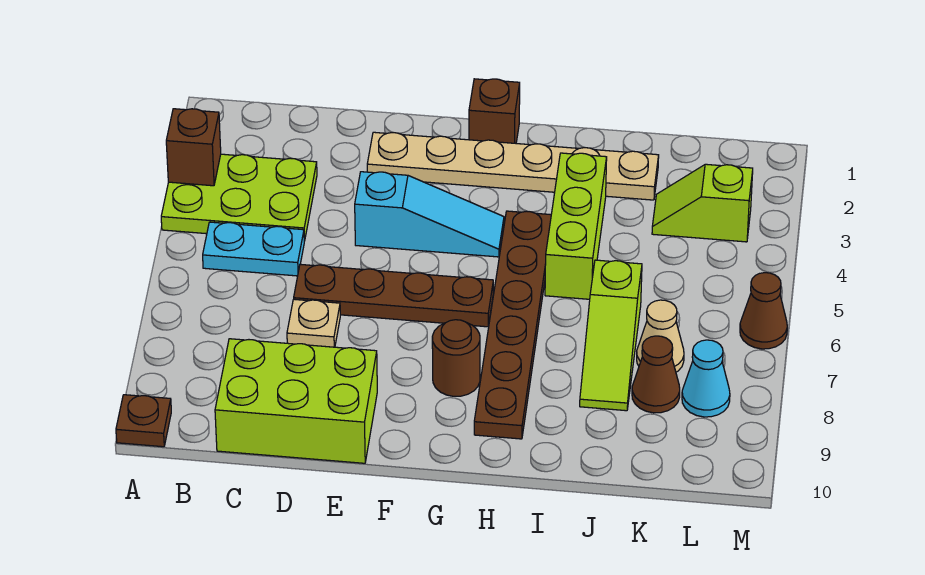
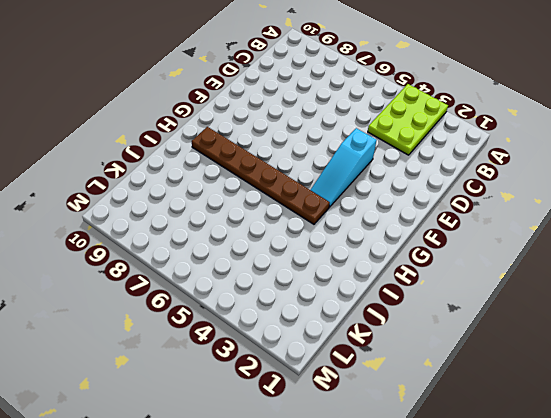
none -> brown plate A10 level 1
none -> cyan plate B5:C5 level 1
none -> lime brick C9:E10 level 1

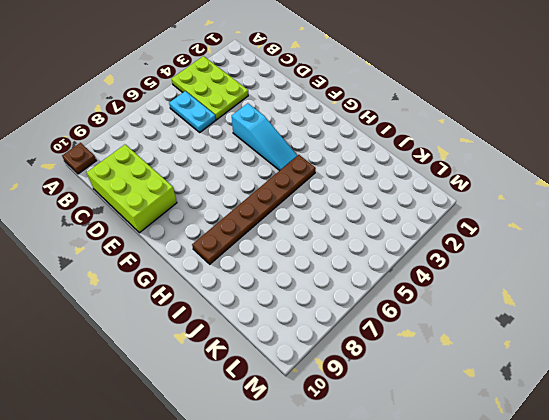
none -> brown plate D6:G6 level 1
none -> tan plate D7 level 1
none -> tan plate E2:J2 level 1

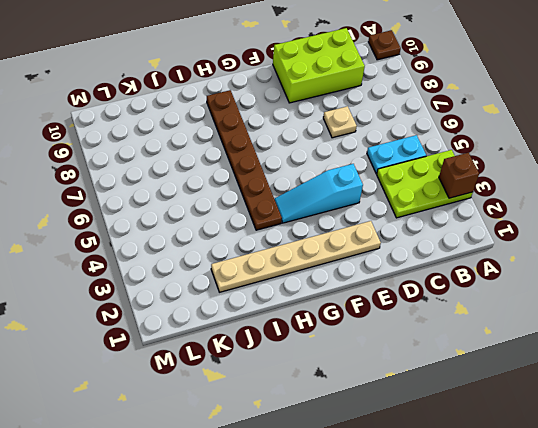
none -> brown plate D6:G6 level 1
none -> brown brick G1 level 1
none -> brown round brick G8 level 1

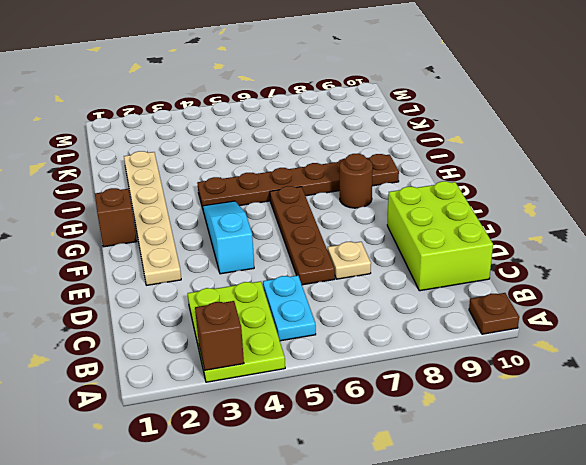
none -> lime brick I3:I5 level 1
none -> lime slope J6:J8 level 1 top 6
none -> lime slope K3:L3 level 1 top L

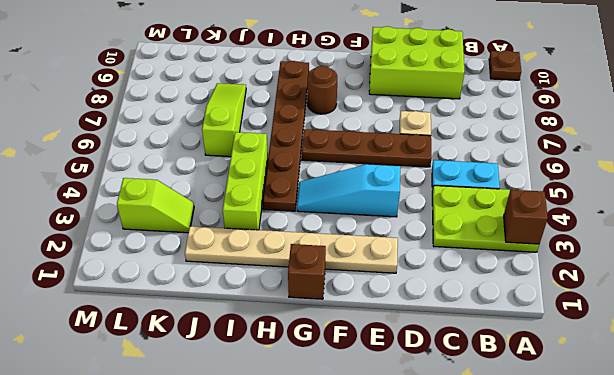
none -> tan cone K7 level 1
none -> brown cone K8 level 1
none -> cyan cone L8 level 1

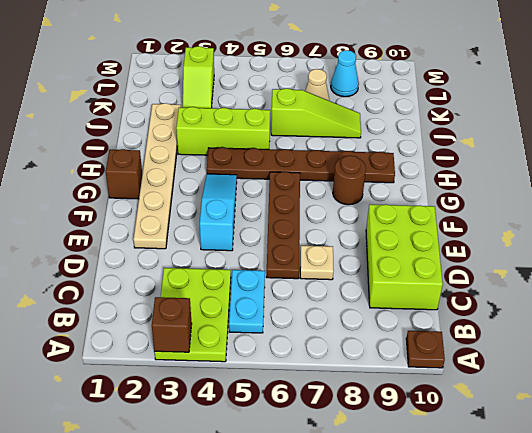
none -> brown cone K8 level 1
none -> brown cone M6 level 1

